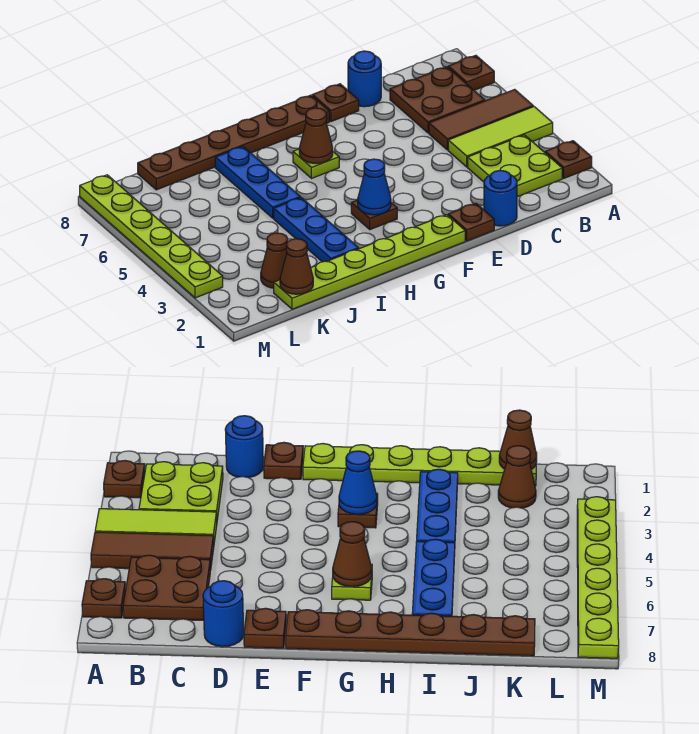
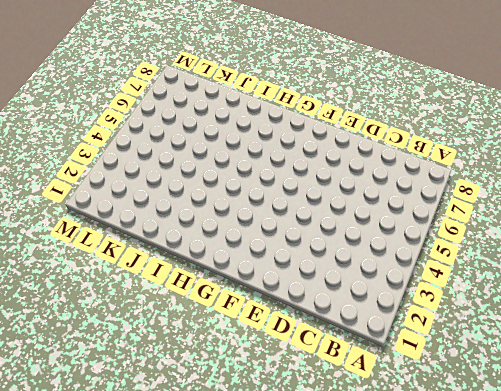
none -> brown plate A2 level 1
none -> lime tile A4:C4 level 1
none -> brown tile A5:C5 level 1

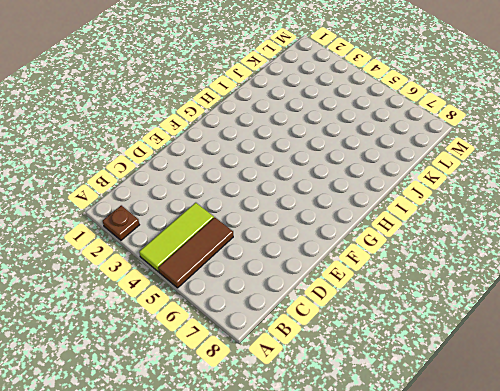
none -> brown plate A7 level 1
none -> lime plate B2:C3 level 1
none -> brown plate B6:C7 level 1

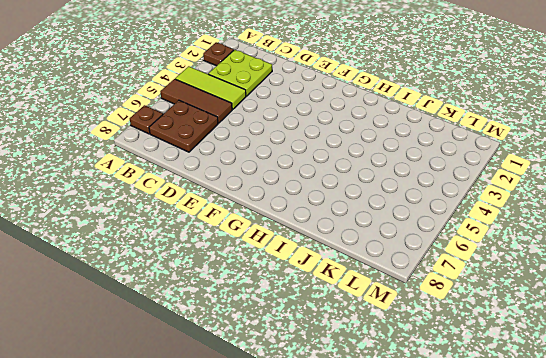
none -> blue round brick D1 level 1
none -> blue round brick D8 level 1
none -> brown plate E1 level 1

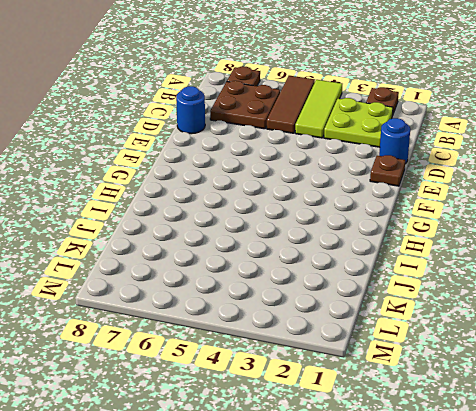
none -> brown plate E8 level 1
none -> lime plate F1:K1 level 1
none -> brown plate F8:K8 level 1

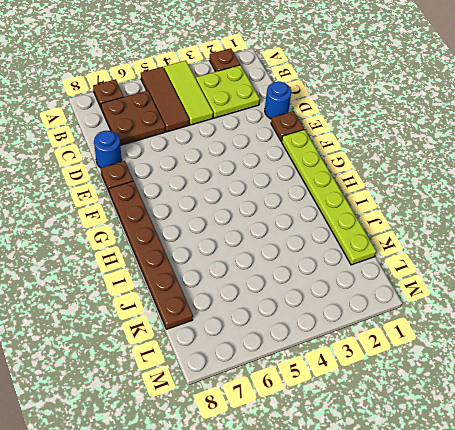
none -> brown plate G3 level 1
none -> lime plate G6 level 1
none -> blue plate I2:I4 level 1

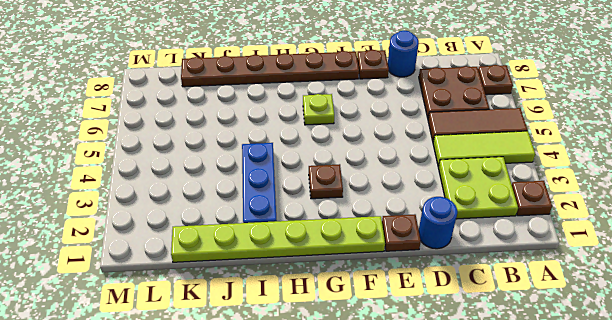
none -> blue plate I5:I7 level 1
none -> brown cone K2 level 1
none -> lime plate M3:M8 level 1

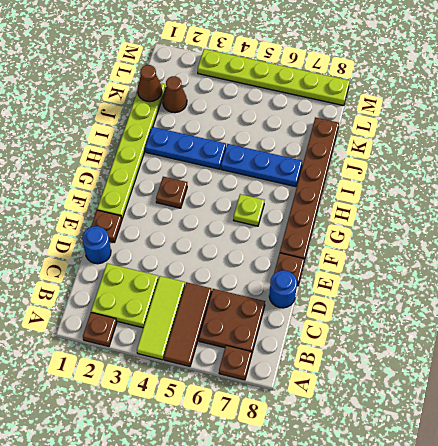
none -> blue cone G3 level 2
none -> brown cone G6 level 2

